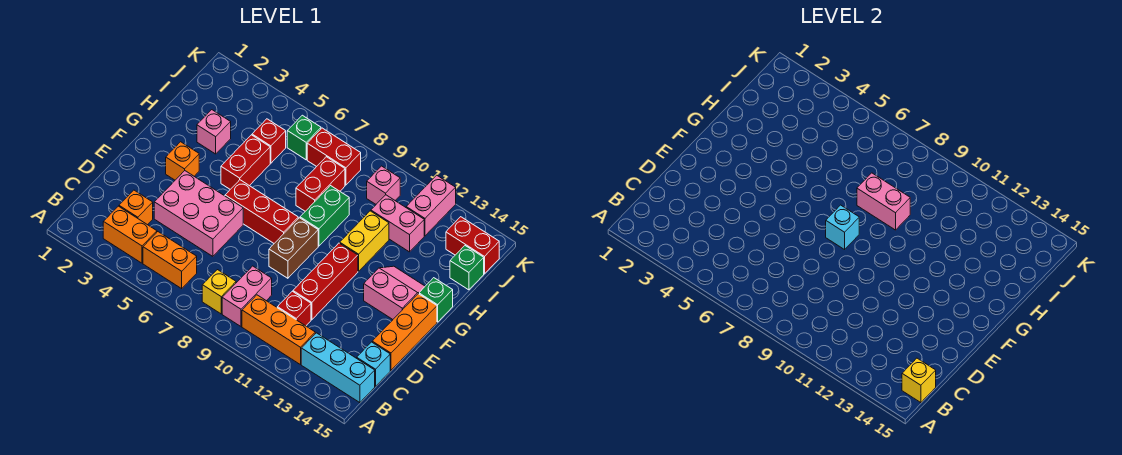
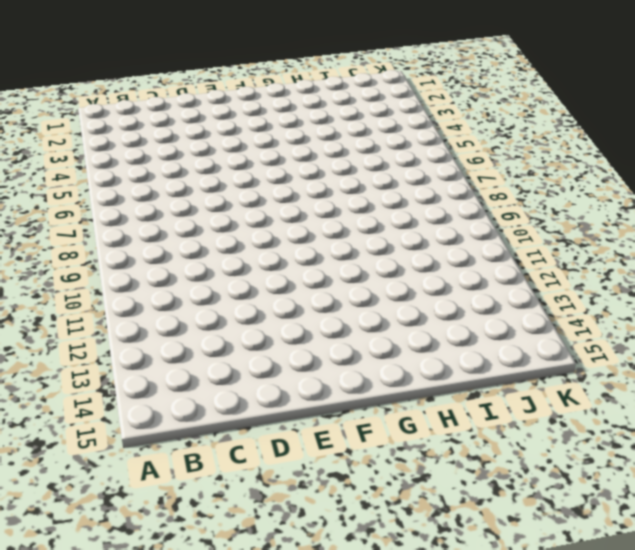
none -> orange brick B3:B4 level 1
none -> orange brick B5:B6 level 1
none -> yellow brick B8 level 1
none -> pink brick B9:C9 level 1

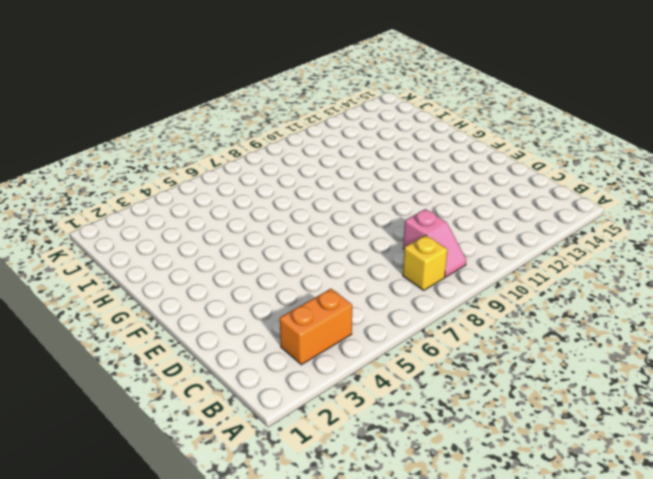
pink slope B9:C9 level 1 top C -> pink brick B9:C9 level 1
none -> orange brick B5:B6 level 1
none -> orange brick B10:B12 level 1
none -> cyan brick B13:B15 level 1
none -> orange brick C3 level 1

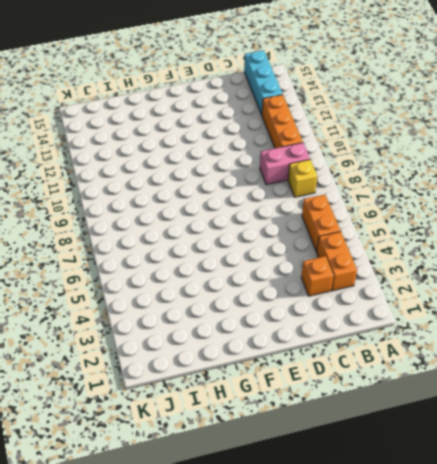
none -> red brick C11 level 1
none -> cyan brick C15 level 1
none -> pink brick D4:E6 level 1
none -> red brick D11:F11 level 1

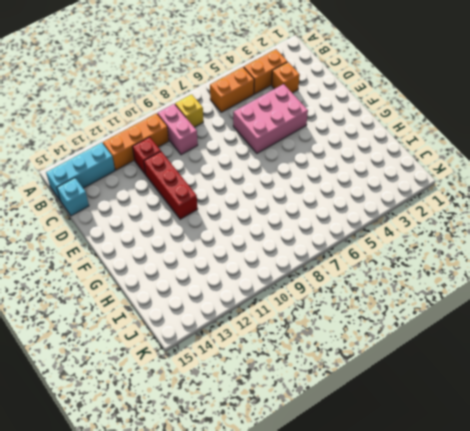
none -> orange brick D15:F15 level 1
none -> brown brick E9:F9 level 1
none -> orange brick F3 level 1
none -> red brick F6:F8 level 1

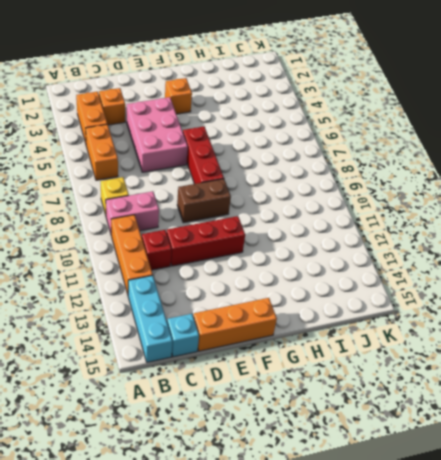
none -> pink slope F13:G14 level 1 top F
none -> red brick G5:H5 level 1
none -> green brick G9:H9 level 1
none -> yellow brick G11:H11 level 1

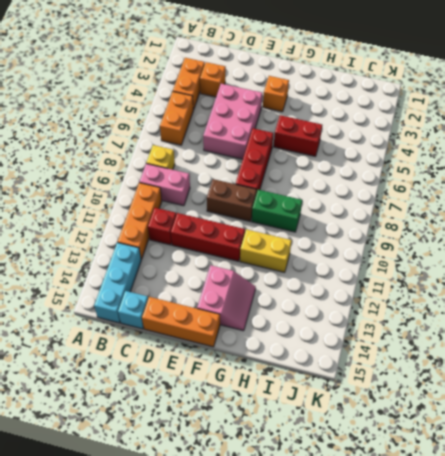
none -> green brick G15 level 1
none -> pink brick H3 level 1
none -> red brick H8:I8 level 1
none -> red brick I5 level 1

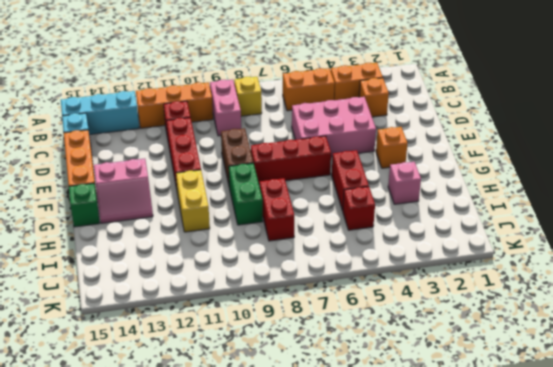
none -> pink brick I11:I12 level 1
none -> green brick I15 level 1
none -> green brick J6 level 1
none -> red brick J7:J8 level 1

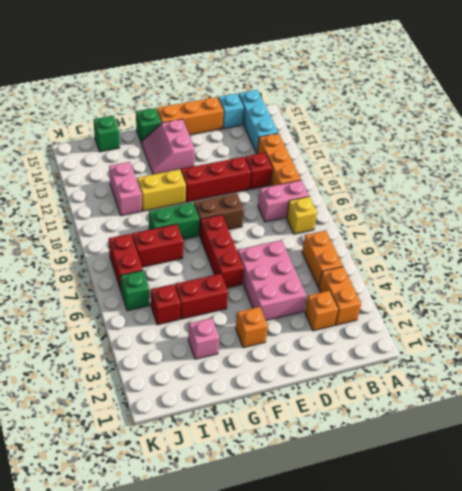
none -> pink brick J10 level 1
none -> pink brick J12:K12 level 1
none -> red brick J14:J15 level 1
none -> yellow brick B15 level 2

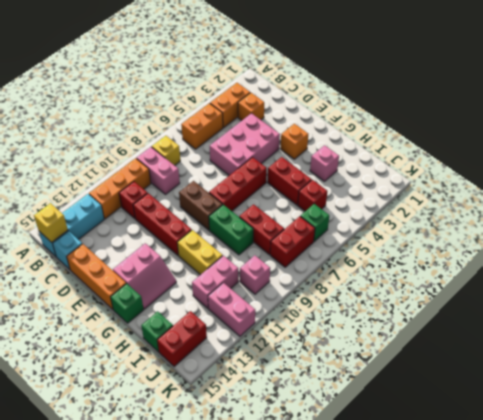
none -> cyan brick F8 level 2
none -> pink brick H8:H9 level 2

